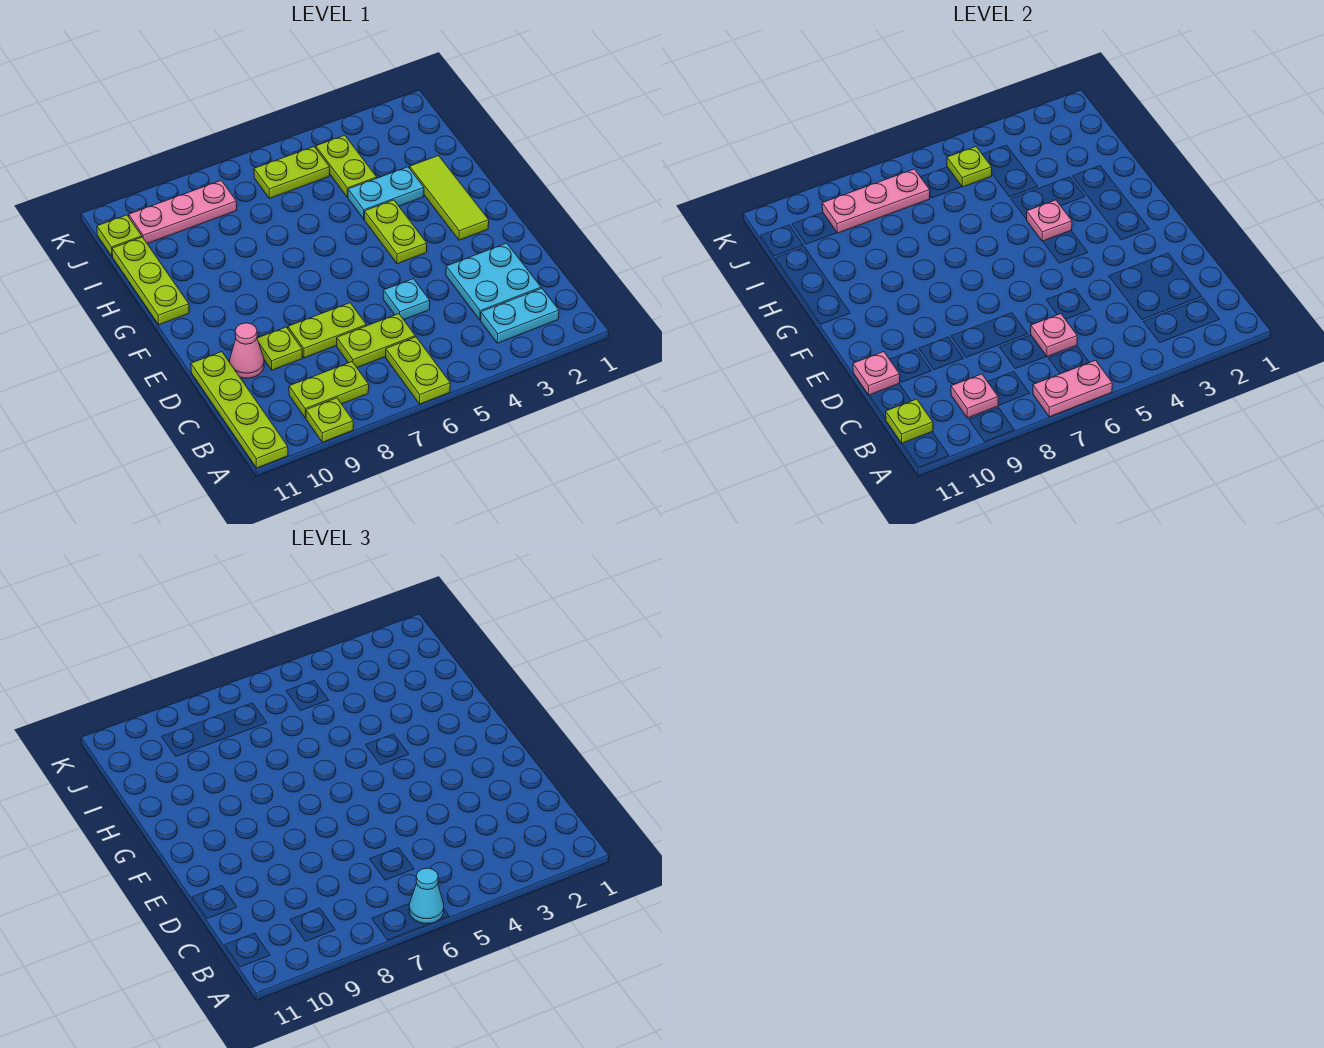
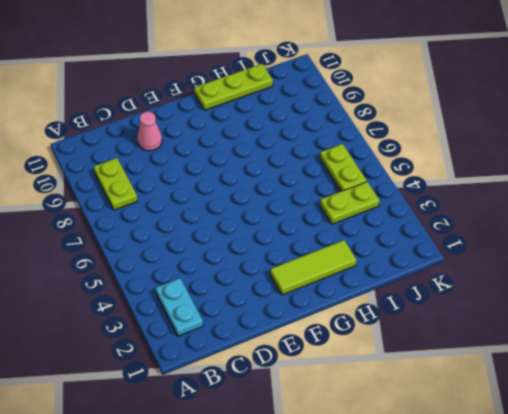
none -> lime plate A6:B6 level 1
none -> lime plate A9 level 1
none -> lime plate A11:D11 level 1

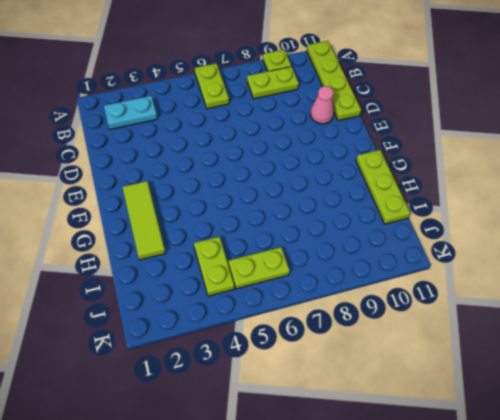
none -> cyan plate C2:D3 level 1
none -> lime plate C6:C7 level 1
none -> cyan plate D5 level 1

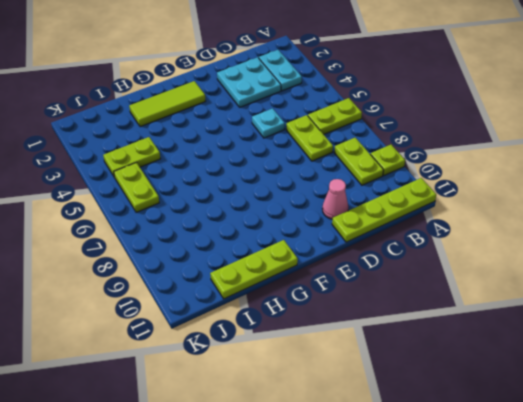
none -> lime plate D7:D8 level 1
none -> lime plate D9 level 1
none -> lime plate F4:G4 level 1

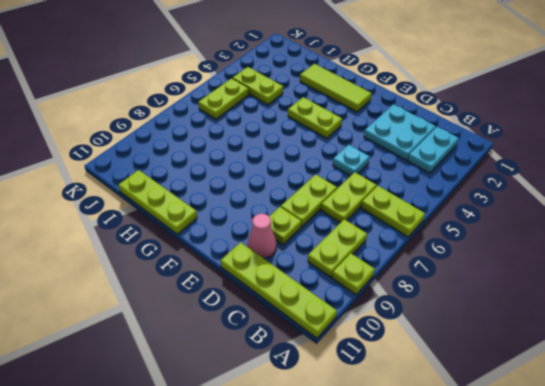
none -> cyan plate H3:H4 level 1
none -> pink plate J8:J10 level 1
none -> lime plate J11 level 1

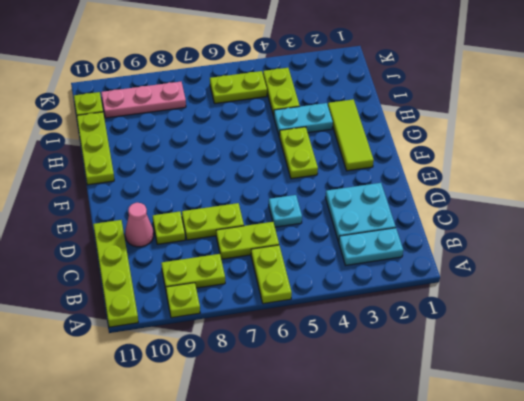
none -> pink plate A6:A7 level 2
none -> pink plate B9 level 2
none -> lime plate B11 level 2

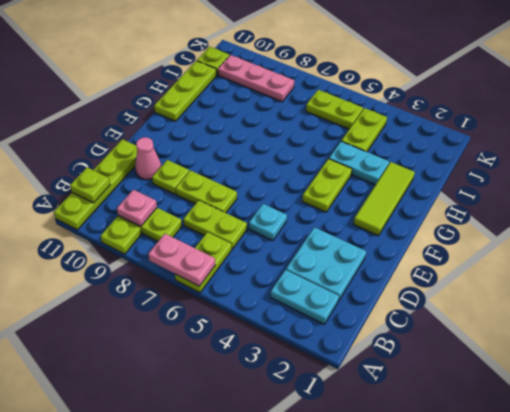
none -> pink plate C6 level 2
none -> pink plate D11 level 2
none -> pink plate G4 level 2

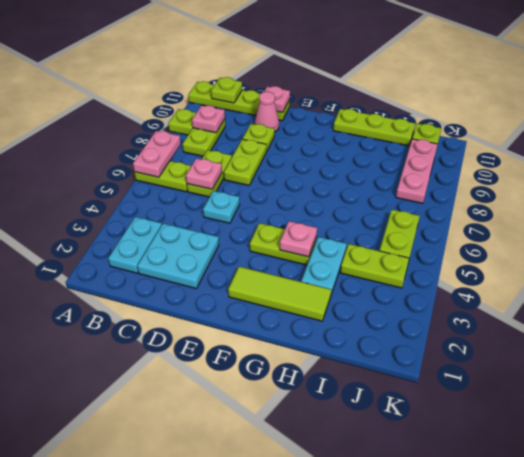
none -> lime plate J5 level 2
none -> pink plate J7:J9 level 2
none -> cyan cone A6 level 3

